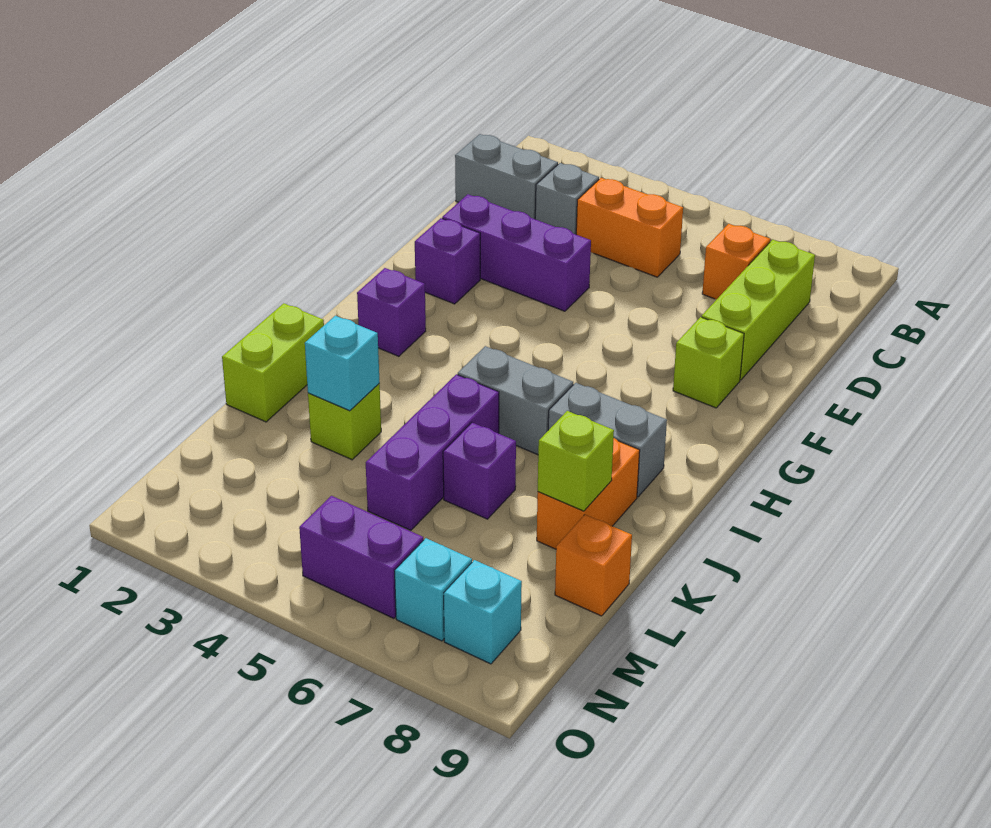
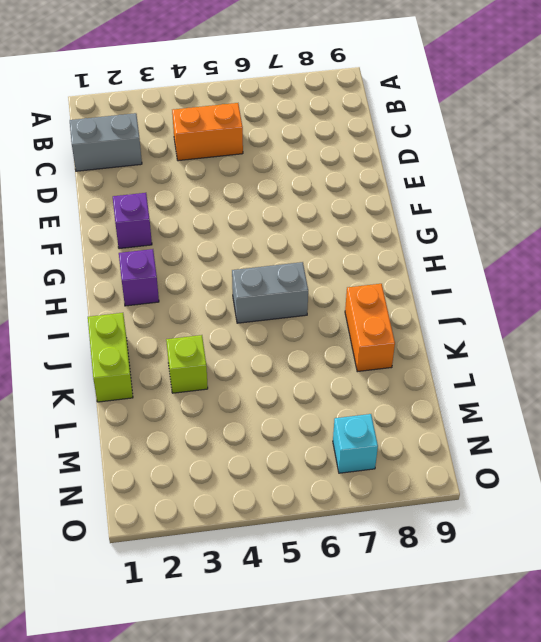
none -> grey brick C3 level 1
none -> orange brick C7 level 1
none -> lime brick C8:E8 level 1

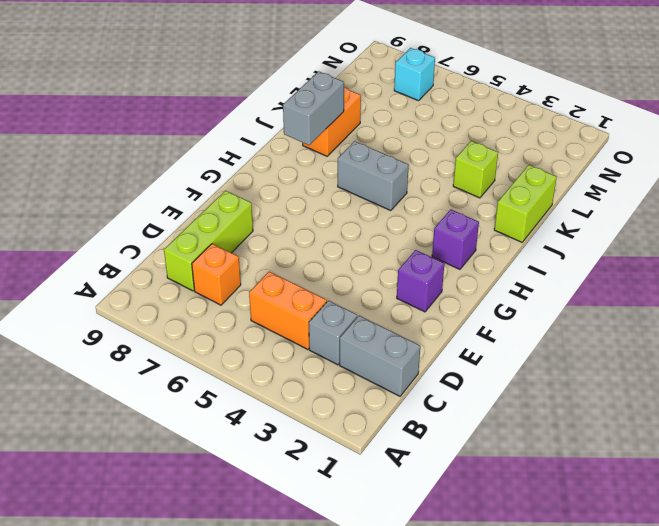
grey brick I8:J8 level 2 -> grey brick I7:I8 level 1
none -> purple brick E2:E4 level 1
none -> lime brick F8 level 1
none -> purple brick J5:L5 level 1

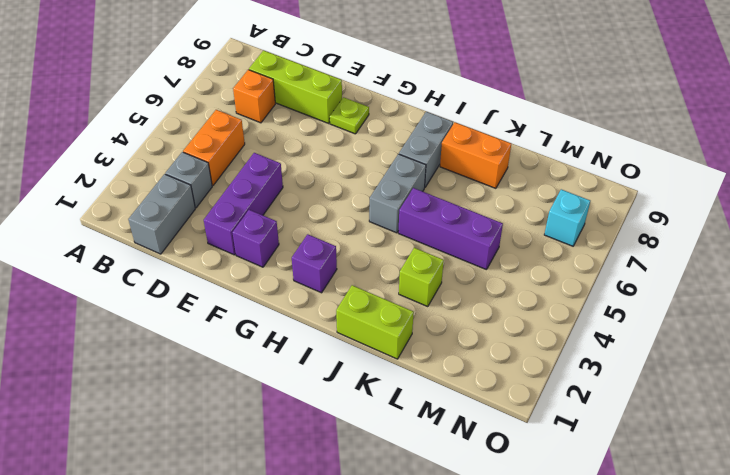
lime plate F8 level 1 -> lime brick F8 level 1
none -> purple brick K6 level 1
none -> orange brick L9 level 1
none -> purple brick N5:N6 level 1

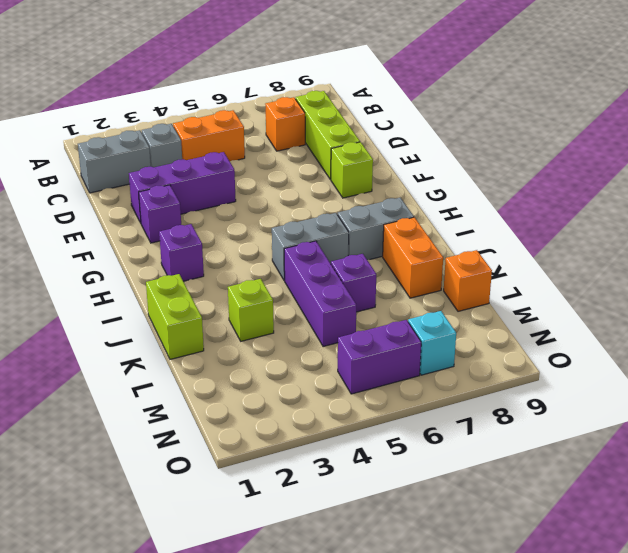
none -> cyan brick N8 level 1
none -> cyan brick K3 level 2
none -> lime brick K8 level 2

